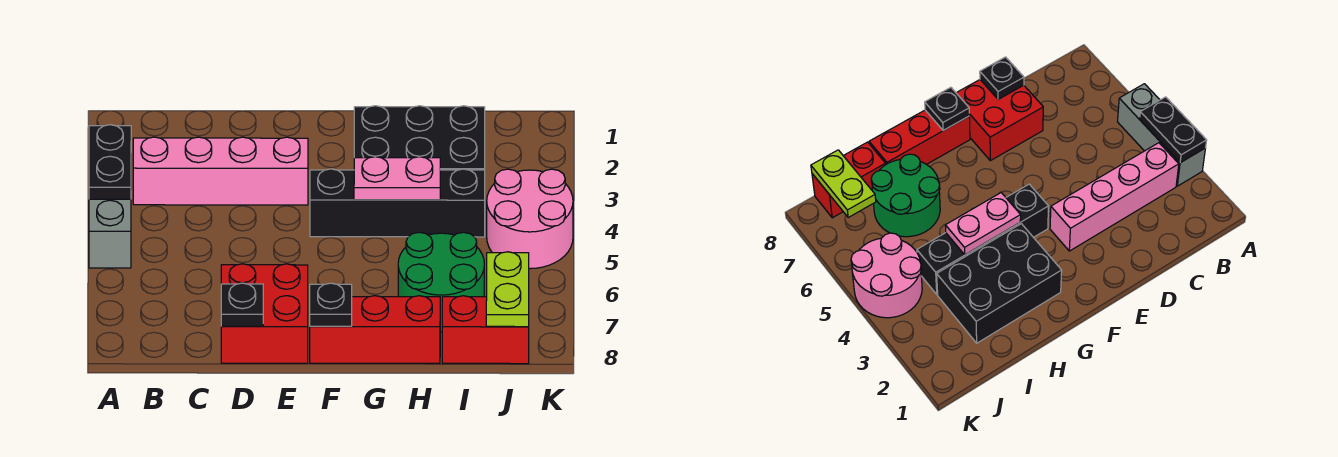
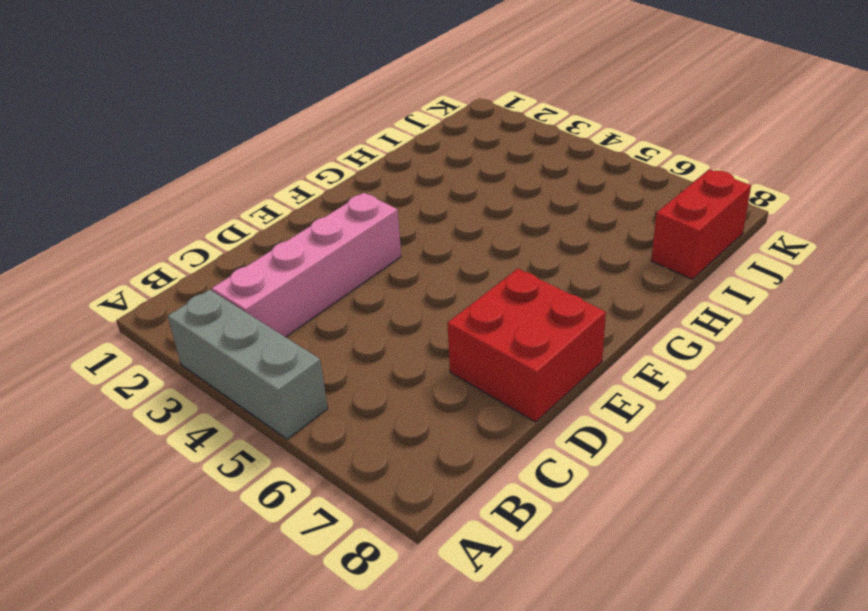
none -> black brick F4:I4 level 1
none -> red brick F8:H8 level 1
none -> black brick G2:I3 level 1

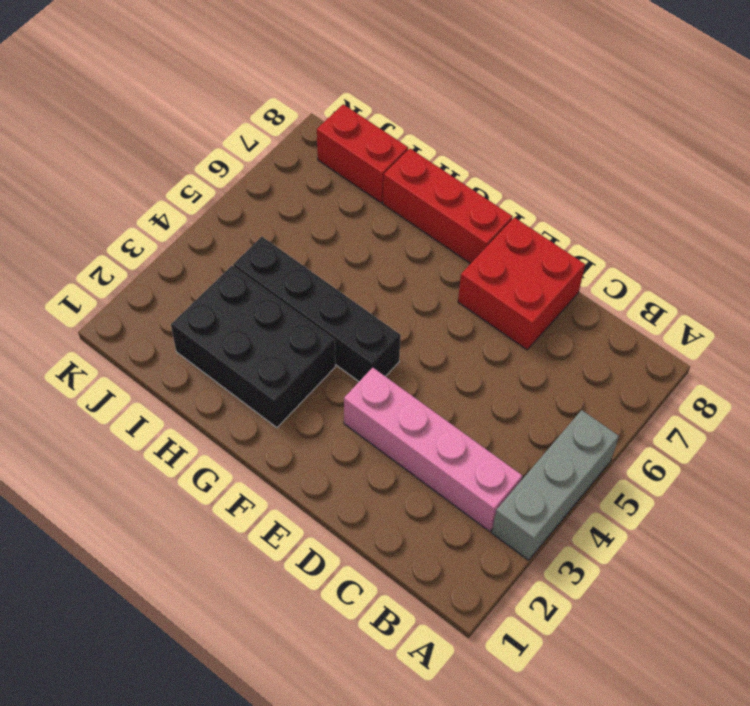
none -> green round brick H6:I7 level 1
none -> pink round brick J4:K5 level 1
none -> black plate A3:A4 level 2

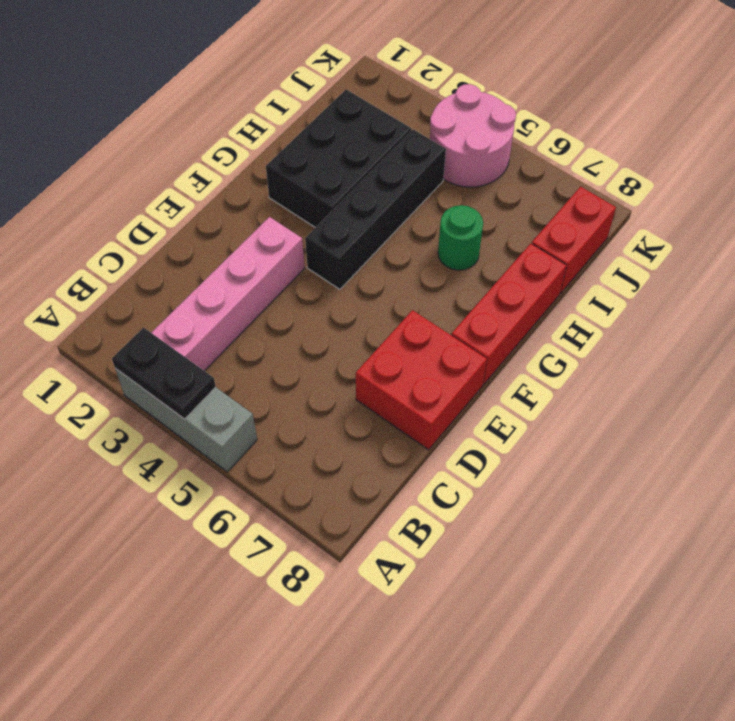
green round brick H6 level 1 -> green round brick H6:I7 level 1
none -> black plate D8 level 2
none -> black plate F8 level 2
none -> pink plate G4:H4 level 2

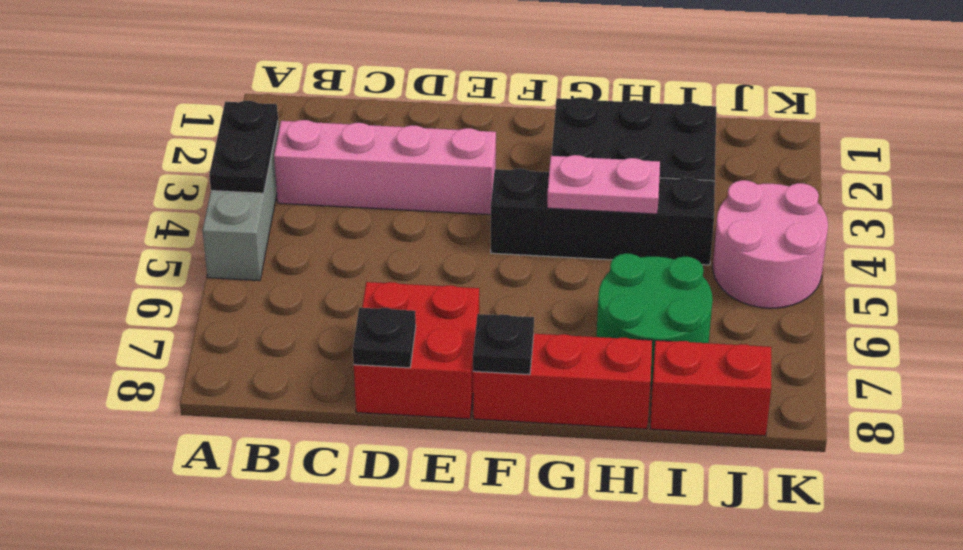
none -> lime plate J7:J8 level 2

